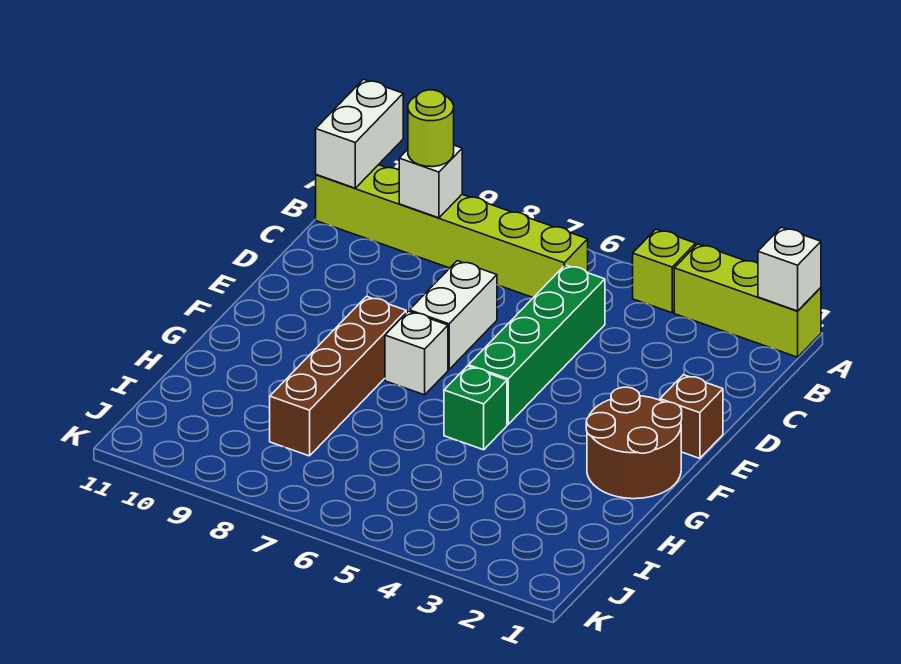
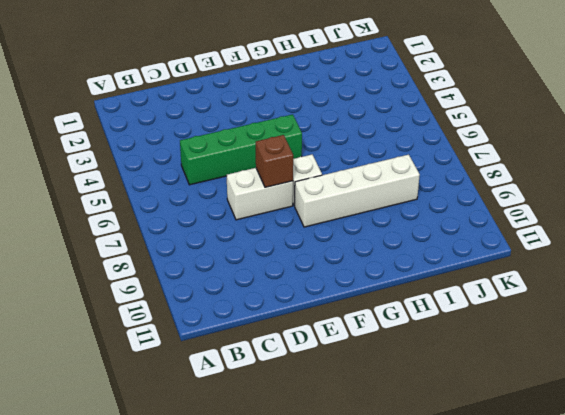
brown brick E7 level 2 -> brown brick E1 level 1
white brick F8:I8 level 1 -> brown brick F8:I8 level 1
none -> lime brick A1:A3 level 1
none -> lime brick A4 level 1
none -> lime brick B6:B11 level 1

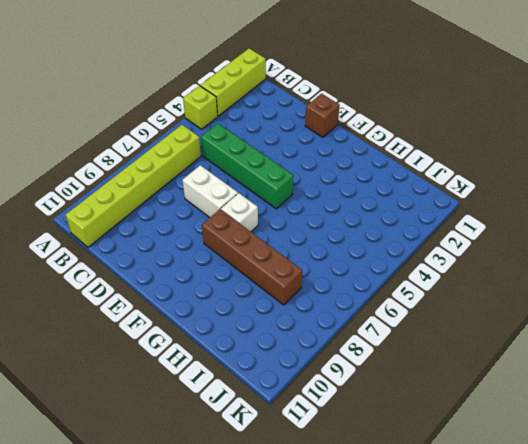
none -> brown round brick F1:G2 level 1
none -> green brick G5 level 1
none -> white brick A1 level 2

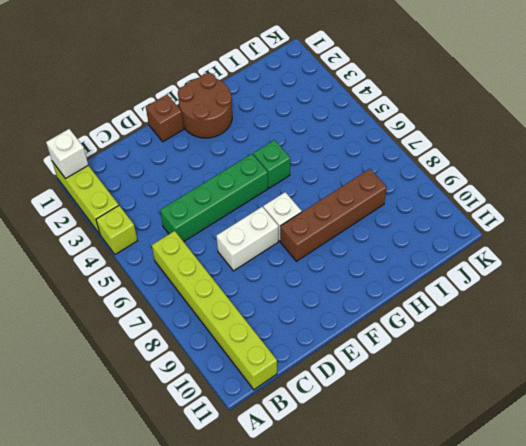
none -> white brick A11:B11 level 2
none -> white brick B9 level 2
none -> lime round brick B9 level 3

